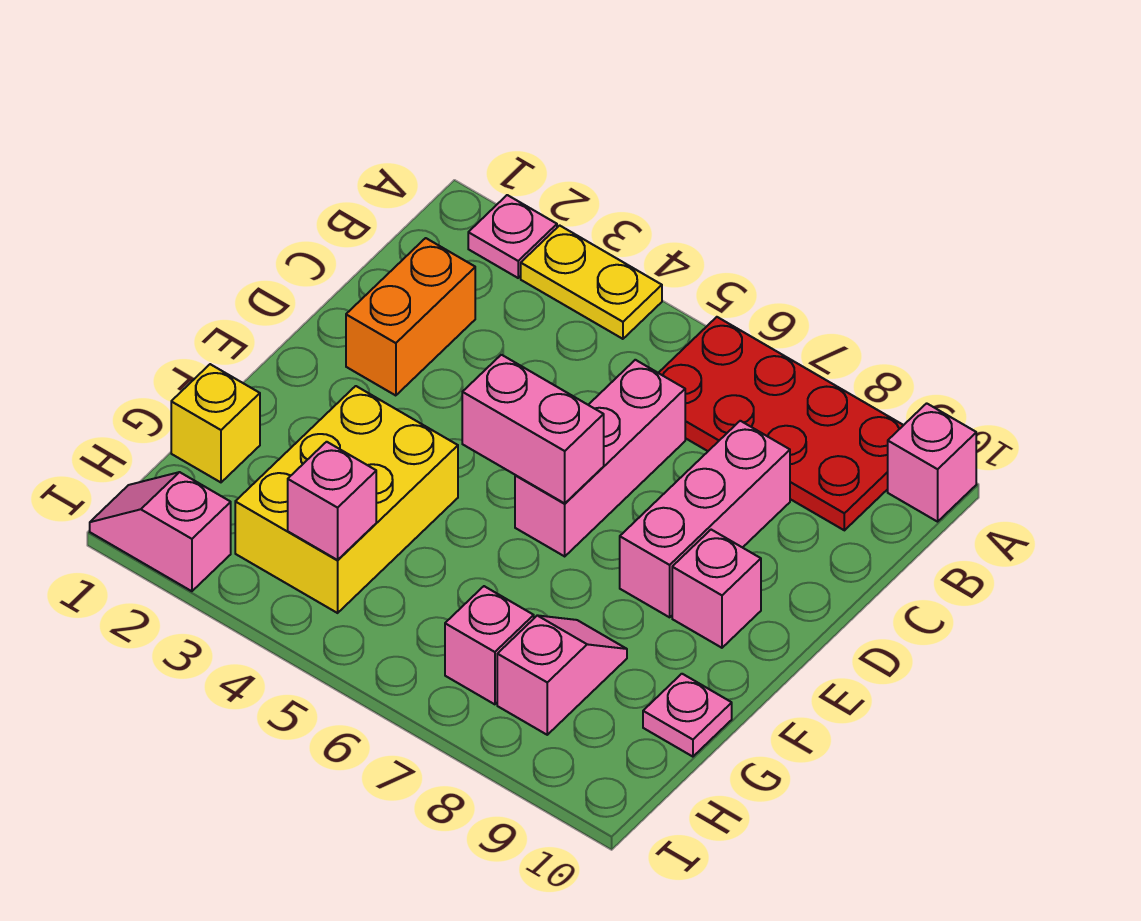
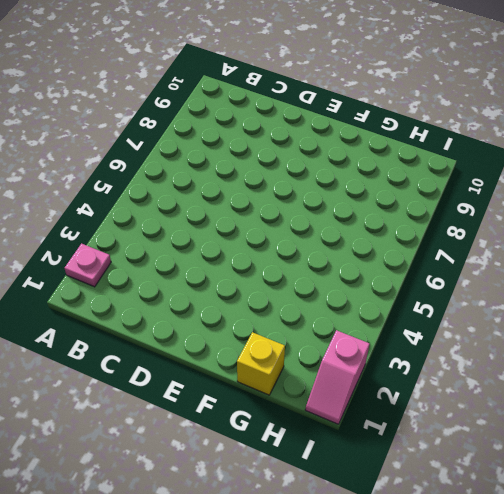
none -> yellow plate A3:A4 level 1
none -> red plate A6:B9 level 1
none -> pink brick A10 level 1

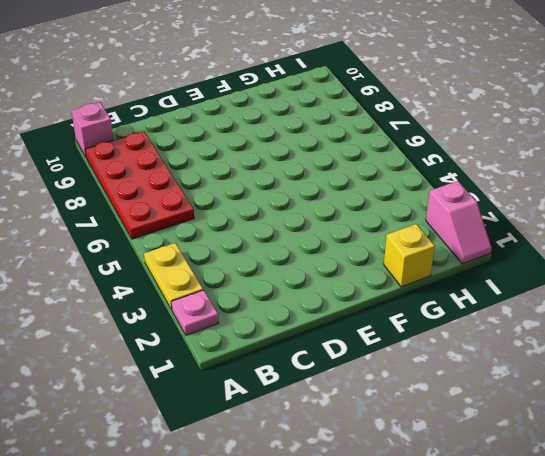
none -> orange brick C2:D2 level 1
none -> pink brick C6:E6 level 1
none -> pink brick C8:E8 level 1

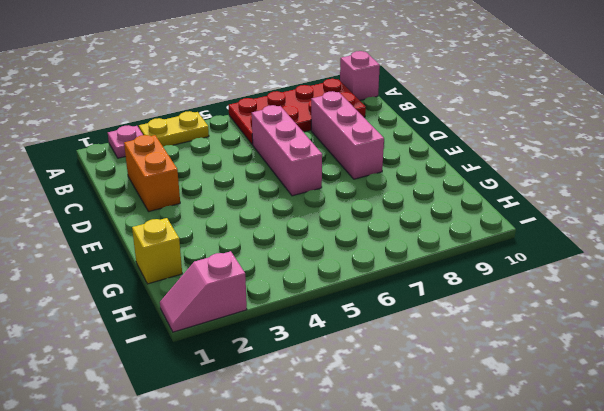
none -> pink brick E9 level 1
none -> yellow brick F3:H4 level 1
none -> pink slope G8:H8 level 1 top H

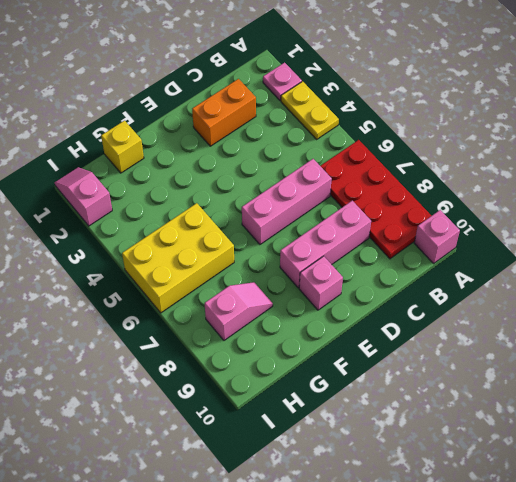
yellow brick G5:I6 level 1 -> yellow brick F3:H4 level 1
none -> pink plate G10 level 1
none -> pink brick H7 level 1
none -> pink brick E5:E6 level 2

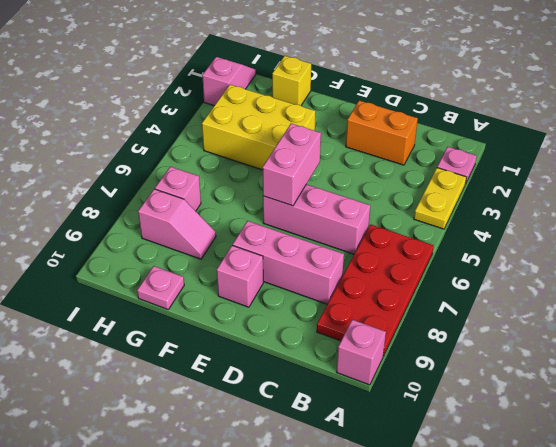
none -> pink brick H4 level 2

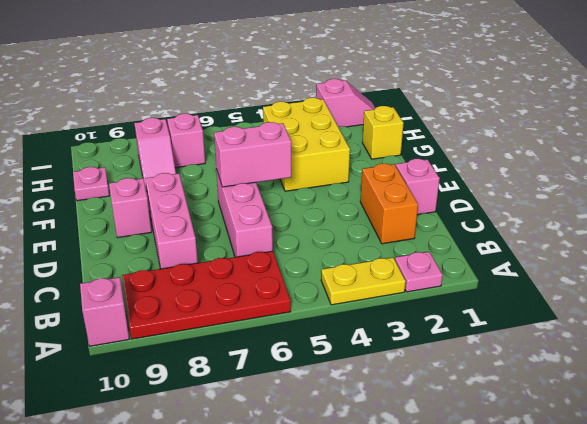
pink brick D1 level 1 -> pink brick H4 level 2

